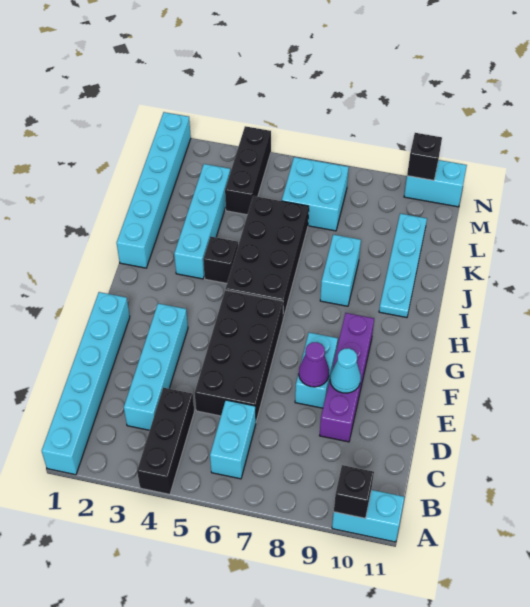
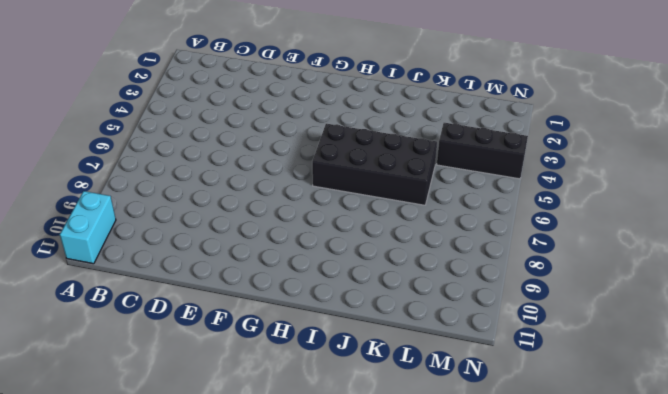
none -> cyan brick A1:F1 level 1
none -> black brick A4:C4 level 1
none -> cyan brick B6:C6 level 1

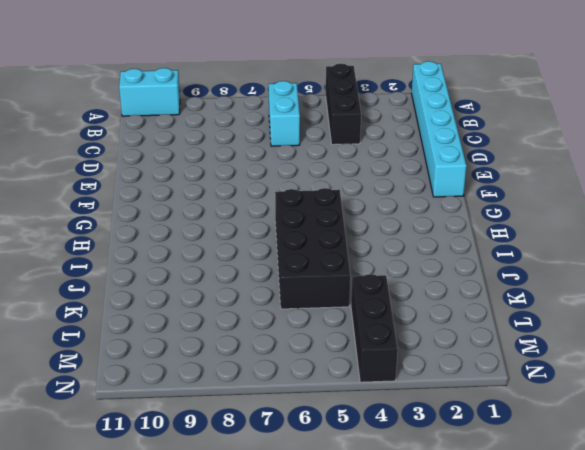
none -> cyan brick C3:F3 level 1
none -> black brick D5:G6 level 1
none -> purple brick D9:G9 level 1

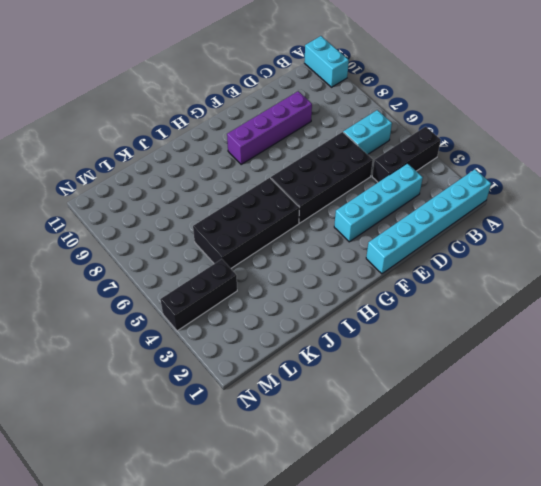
none -> cyan brick E8:F8 level 1
none -> cyan brick I1:N1 level 1
none -> cyan brick I3:L3 level 1

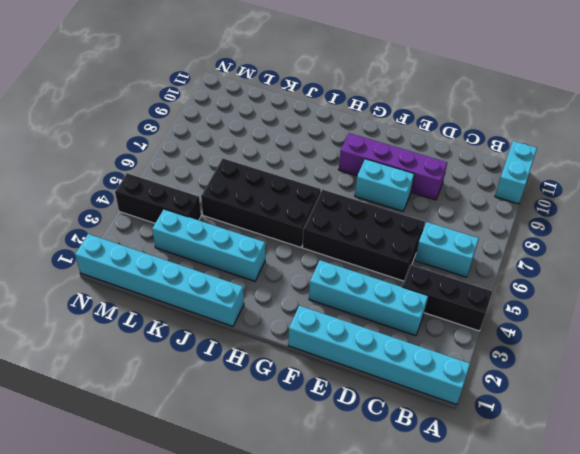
none -> black brick I4 level 1
none -> cyan brick I8:J8 level 1
none -> cyan plate I10:L10 level 1

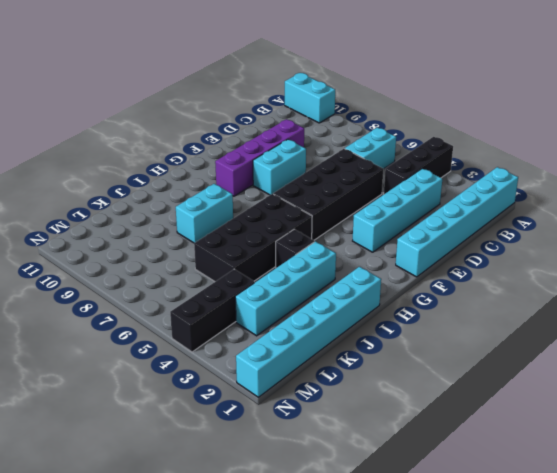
none -> cyan plate I10:L10 level 1
none -> cyan brick L6:M7 level 1
none -> cyan brick N10:N11 level 1

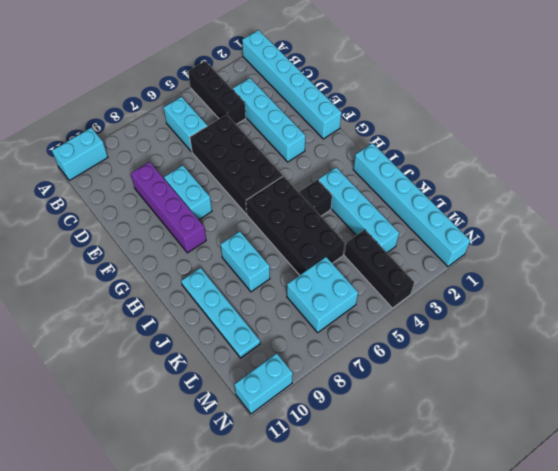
none -> black brick A10 level 2
none -> purple cone E8 level 2
none -> cyan cone E9 level 2

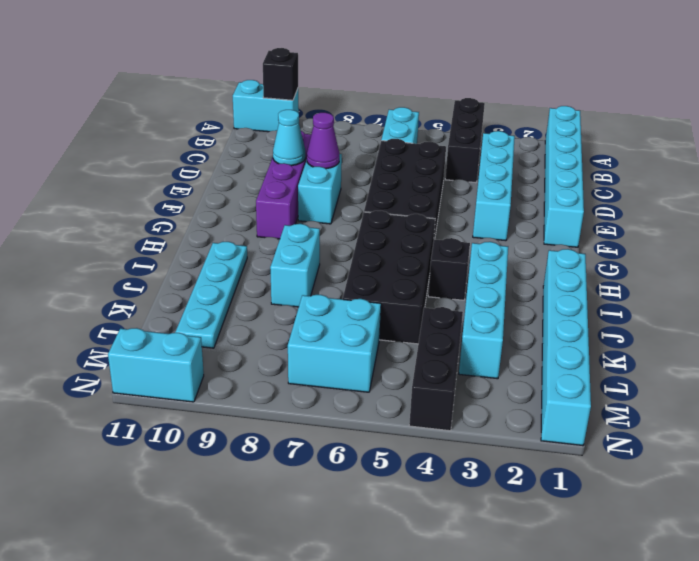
none -> black brick N10 level 2

